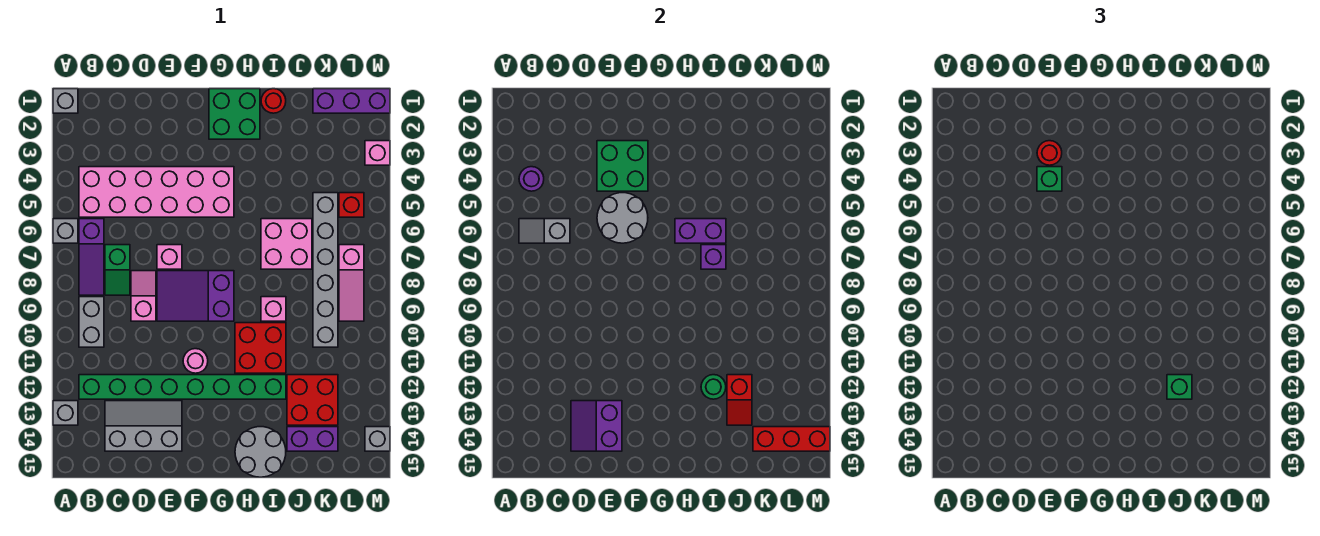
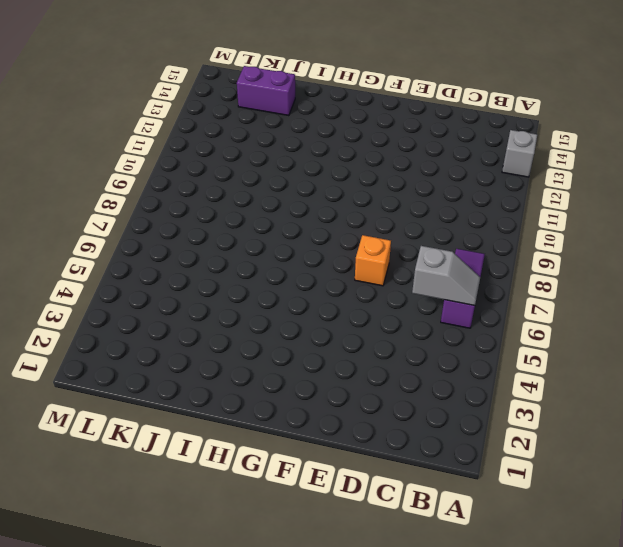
orange brick E7 level 1 -> pink brick E7 level 1
none -> grey brick A1 level 1
none -> grey brick A6 level 1
none -> pink brick B4:G5 level 1
none -> grey brick B9:B10 level 1

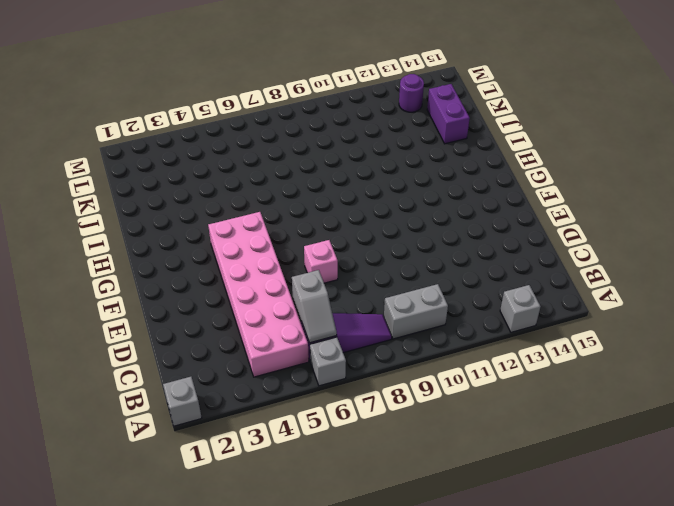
purple round brick L13 level 1 -> purple round brick B4 level 2
none -> green brick B12:I12 level 1
none -> green slope C7:C8 level 1 top 7
none -> grey slope C13:E14 level 1 top 14
none -> pink slope D8:D9 level 1 top 9

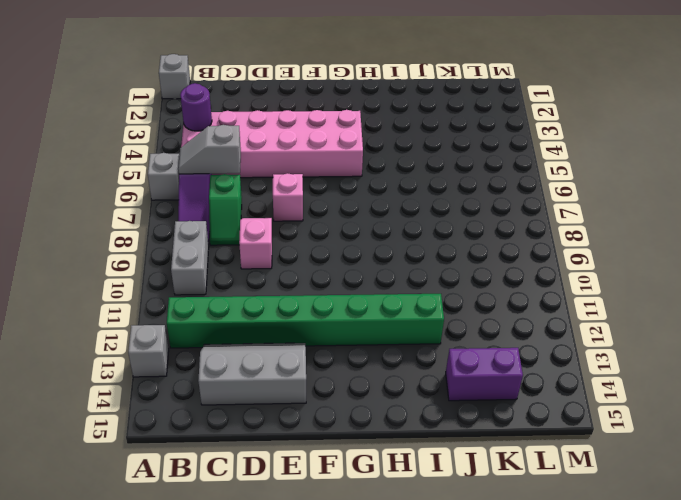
none -> purple slope E8:G9 level 1 top G
none -> pink round brick F11 level 1
none -> green brick G1:H2 level 1
none -> red brick H10:I11 level 1

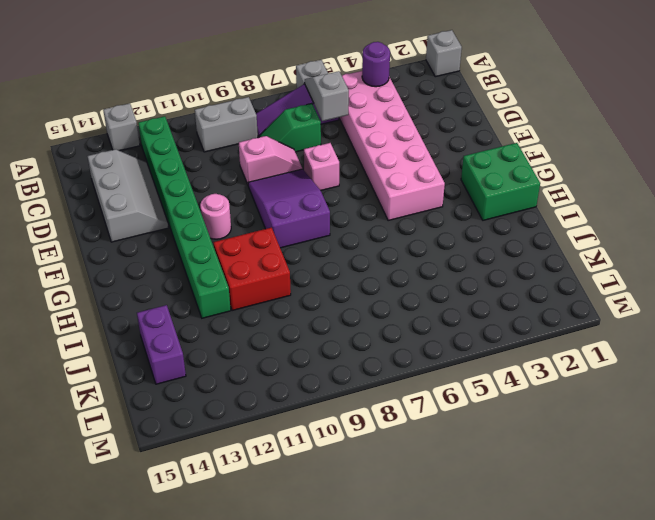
none -> grey round brick H14:I15 level 1
none -> red round brick I1 level 1
none -> pink brick I6:J7 level 1
none -> pink brick I9 level 1

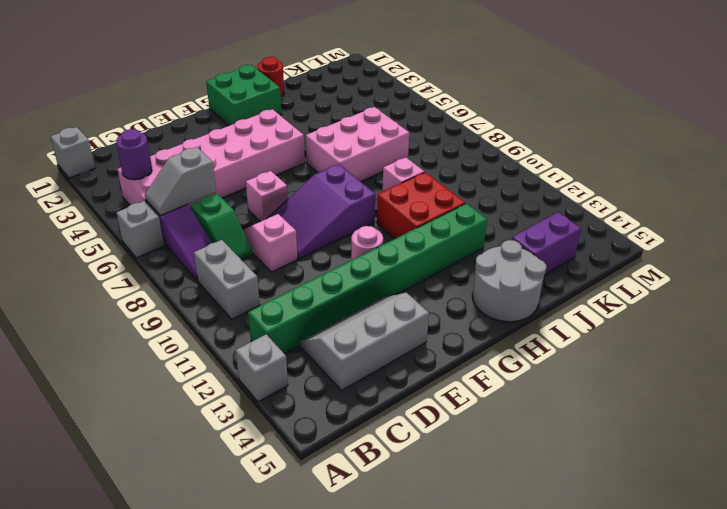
pink brick H6:J7 level 1 -> pink brick I6:J7 level 1
none -> red brick J12:K13 level 1
none -> purple brick K1:M1 level 1
none -> grey brick K5:K10 level 1
none -> red brick L5 level 1

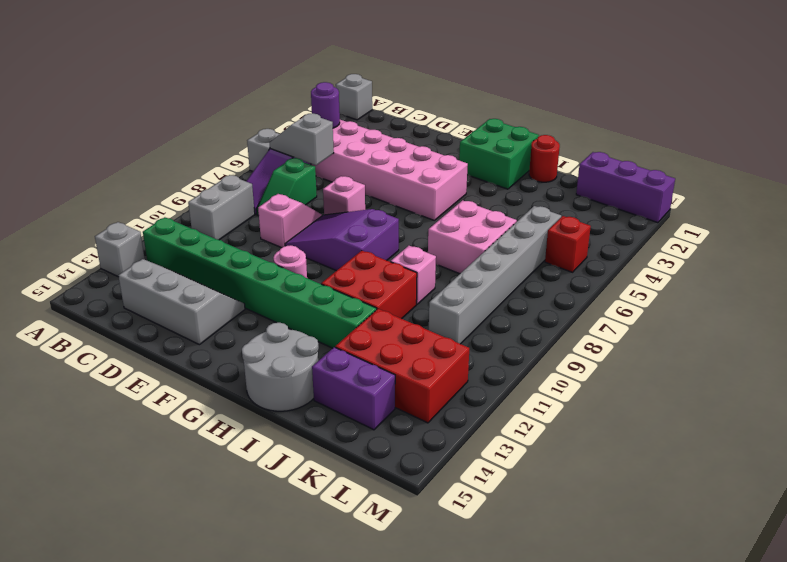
red brick J12:L13 level 1 -> red brick J12:K13 level 1
none -> pink slope L7:L9 level 1 top 7
none -> pink brick M3 level 1
none -> grey brick M14 level 1
none -> purple slope D13:E14 level 2 top E

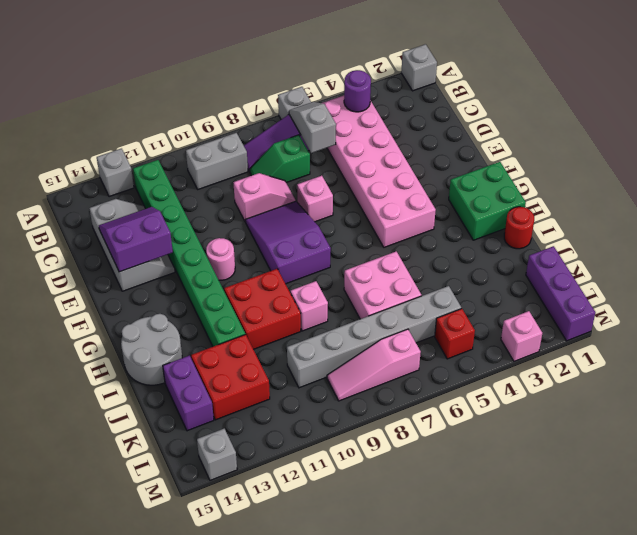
none -> green brick E3:F4 level 2
none -> grey round brick E5:F6 level 2
none -> purple brick H6:I6 level 2
none -> purple brick I7 level 2

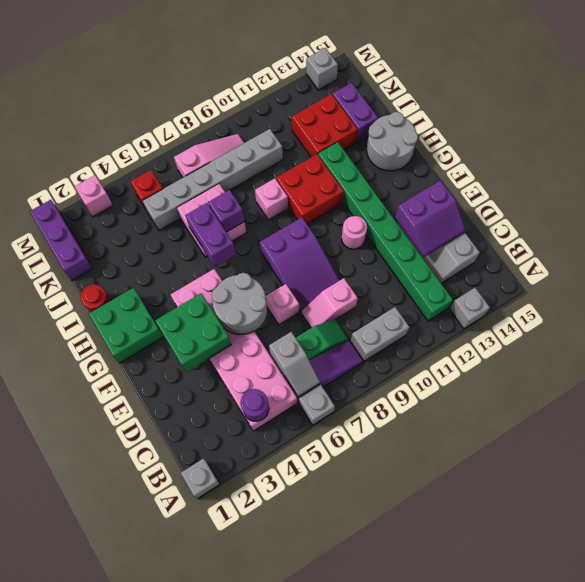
none -> green round brick I12 level 2
none -> red slope J12:J13 level 2 top 12
none -> red brick K14:M14 level 2
none -> red round brick E3 level 3

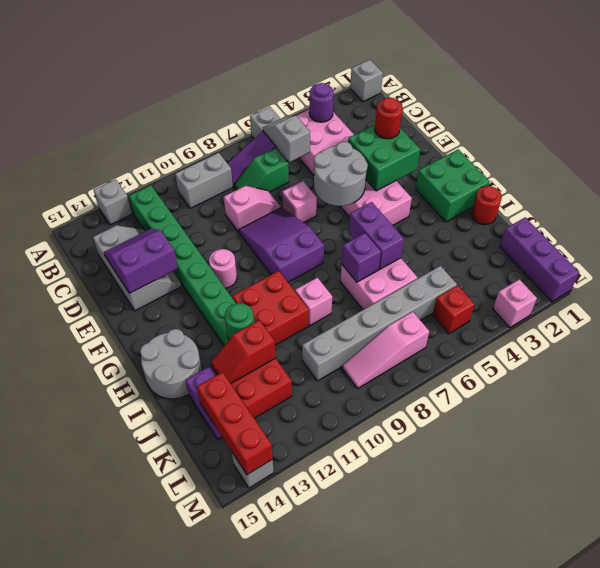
none -> green brick E4 level 3
none -> green brick J12 level 3

